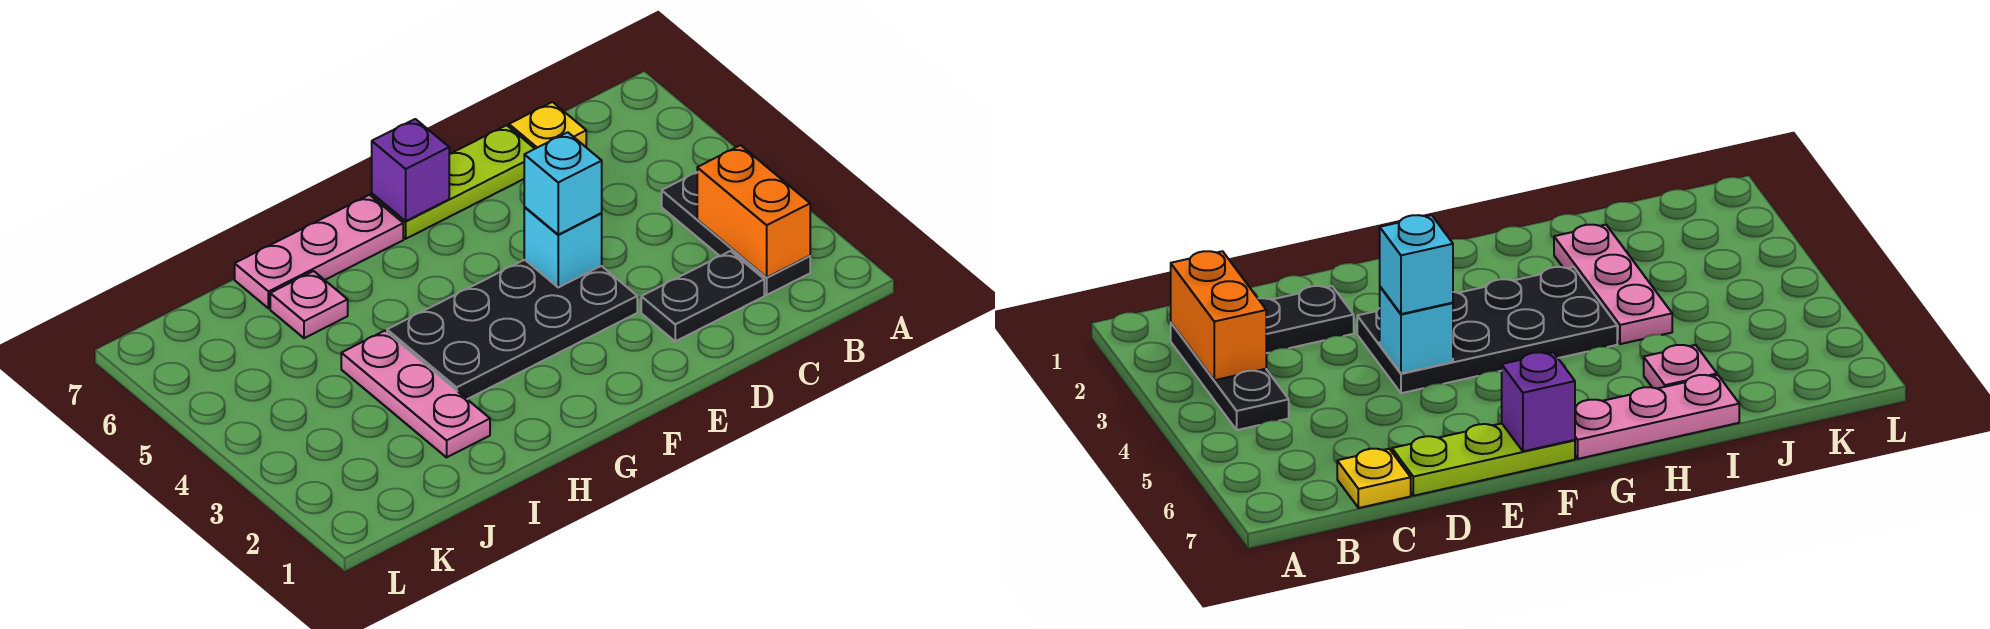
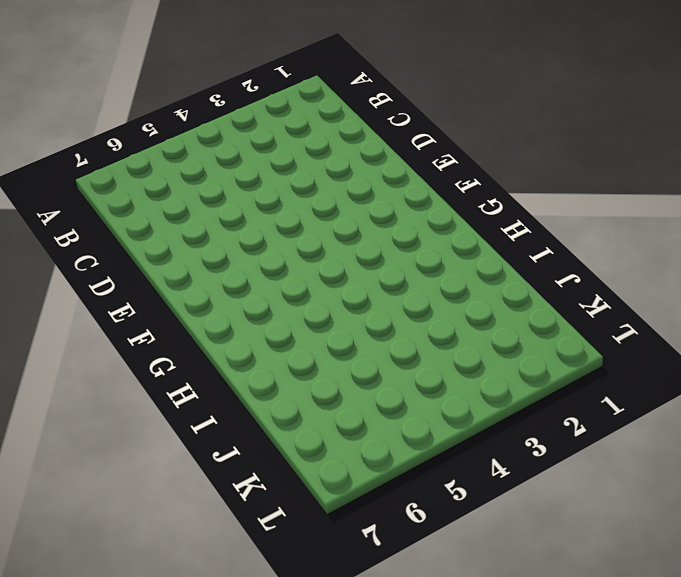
none -> black plate B2:B4 level 1
none -> black plate C2:D2 level 1
none -> yellow plate C7 level 1

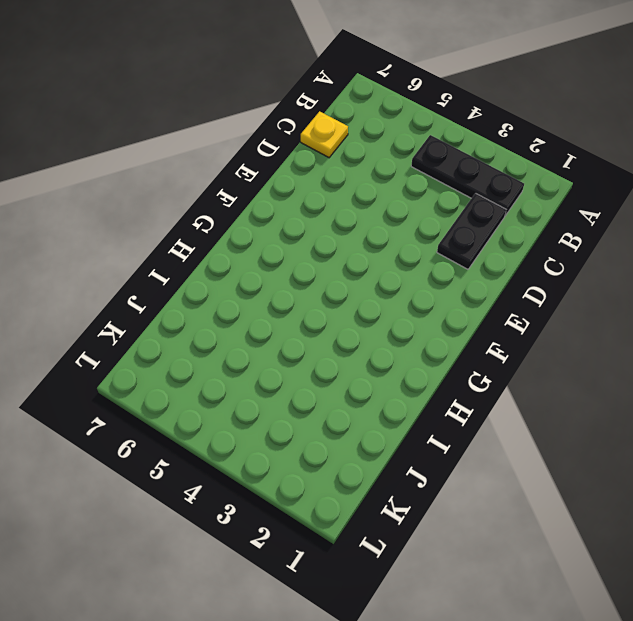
none -> lime plate D7:F7 level 1
none -> black plate E3:H4 level 1
none -> pink plate G7:I7 level 1

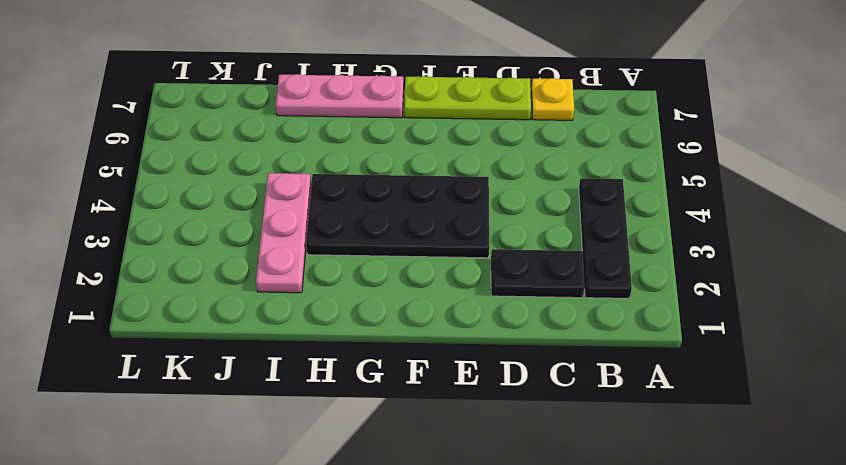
none -> pink plate I6 level 1
none -> orange brick B2:B3 level 2
none -> cyan brick E4 level 2

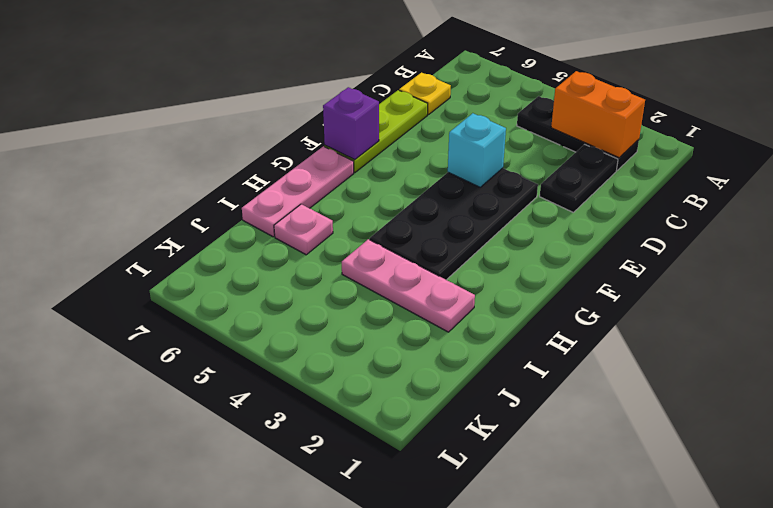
none -> cyan brick E4 level 3

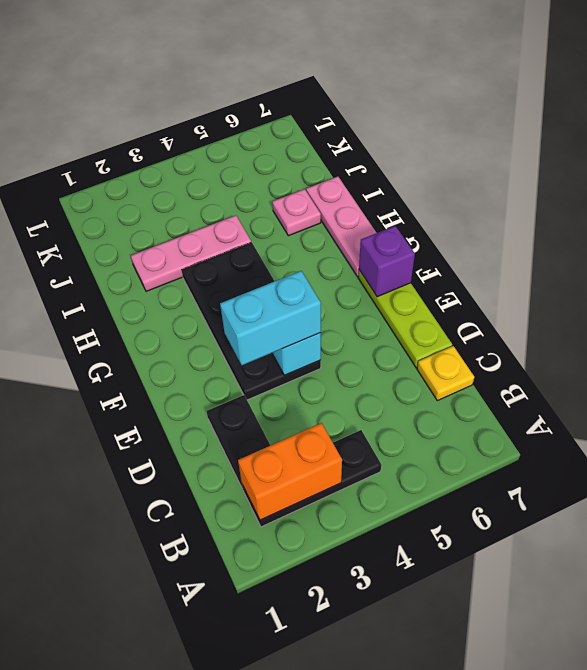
cyan brick E3:E4 level 3 -> cyan brick E4 level 3

